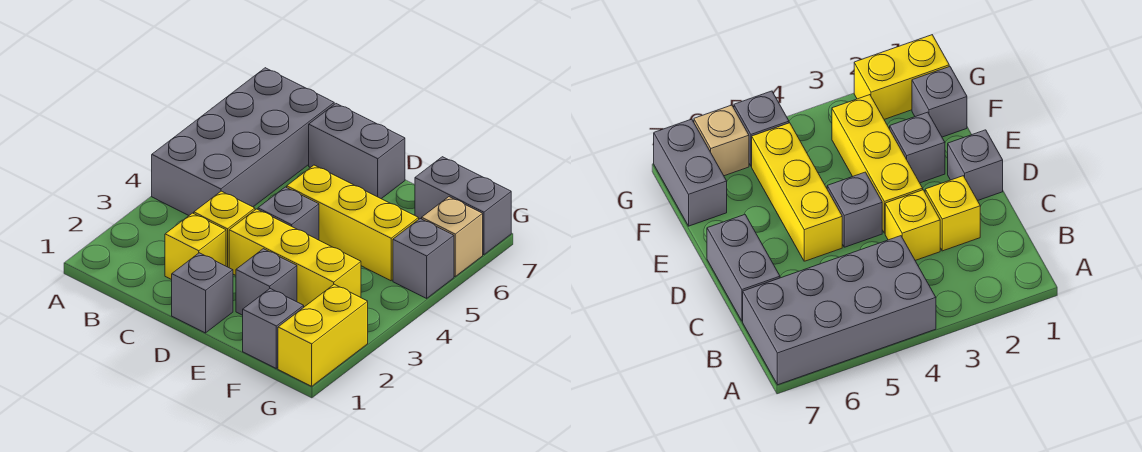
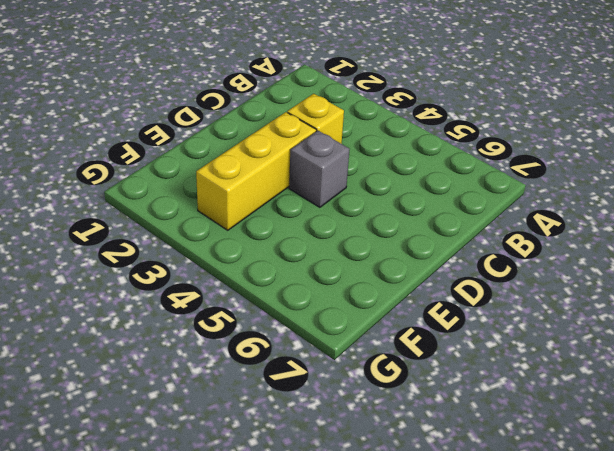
none -> grey brick A4:B7 level 1
none -> yellow brick C2 level 1
none -> grey brick C7:D7 level 1

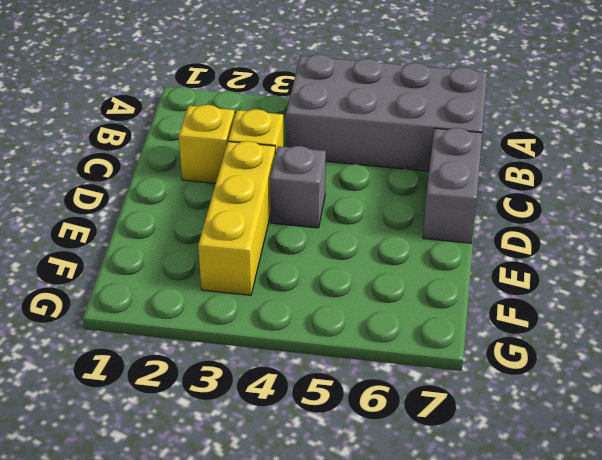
none -> grey brick D1 level 1
none -> yellow brick D5:F5 level 1
none -> grey brick E2 level 1

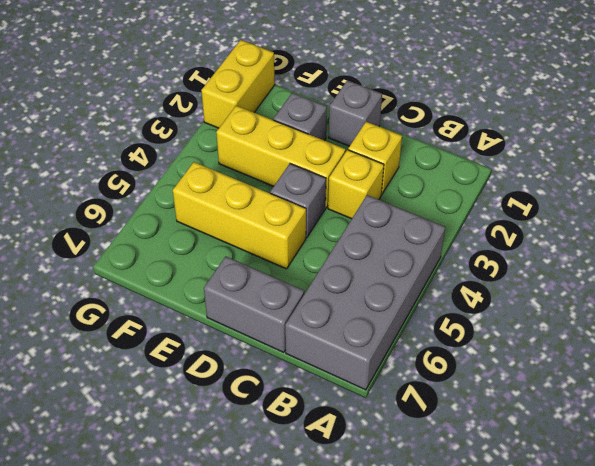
none -> grey brick F1 level 1
none -> grey brick F7:G7 level 1
none -> grey brick G5 level 1

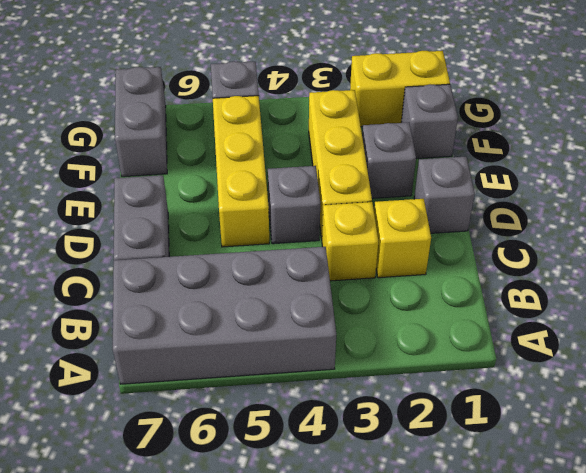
none -> tan brick G6 level 1

